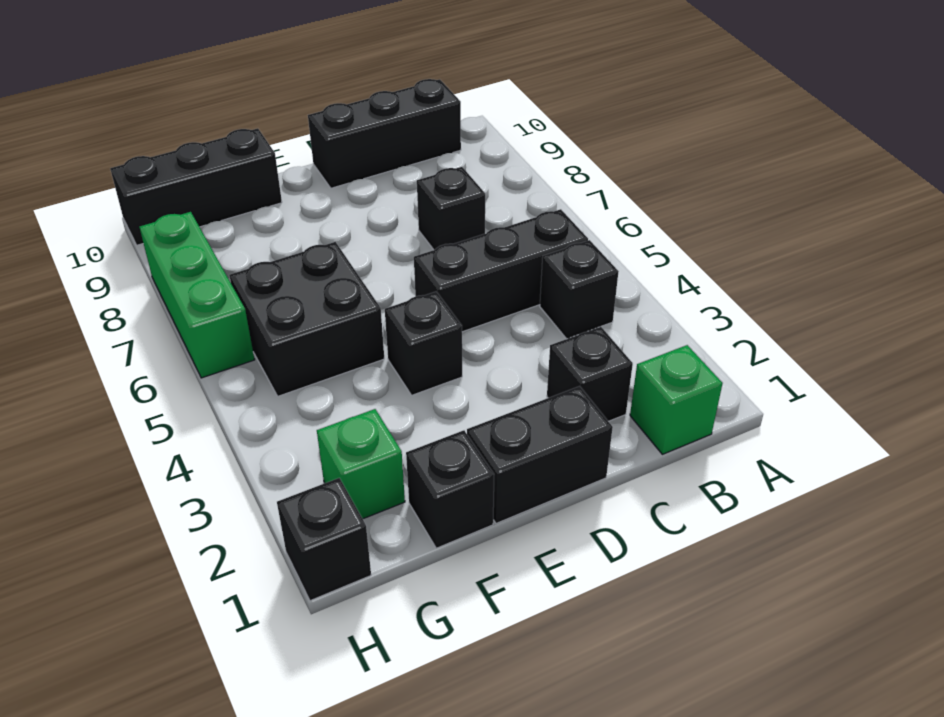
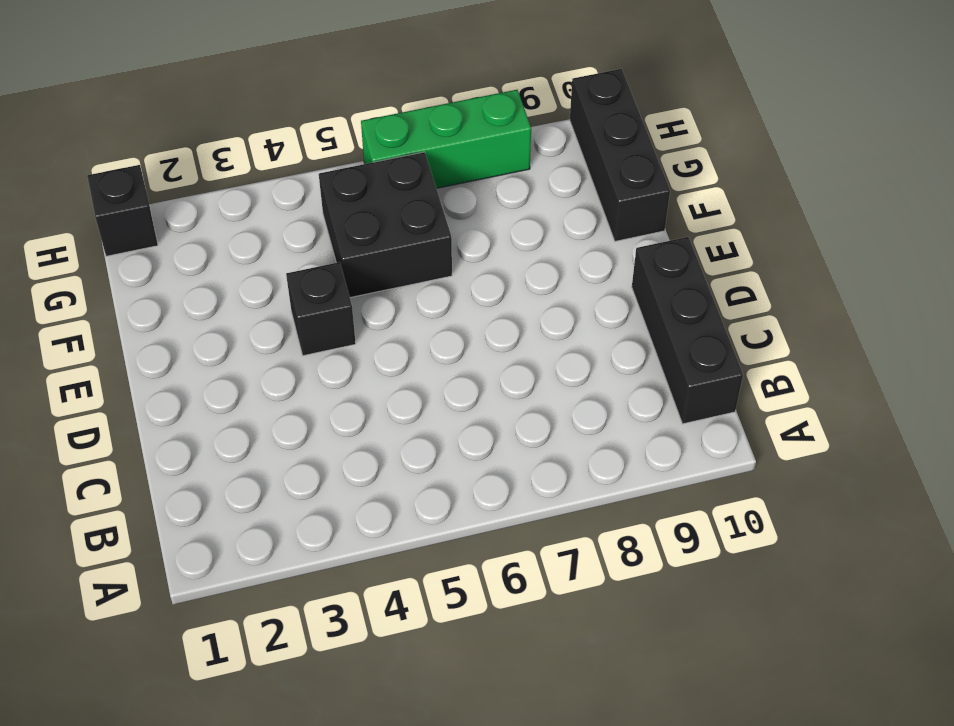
none -> green brick B1 level 1
none -> black brick B4 level 1
none -> black brick B5:D5 level 1

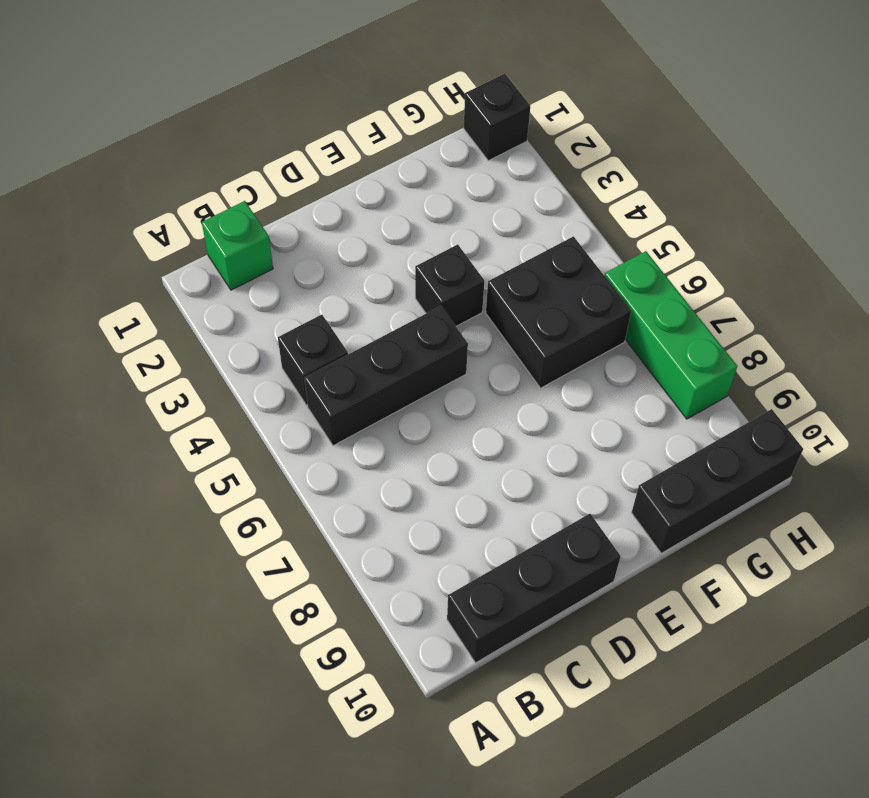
none -> black brick C2 level 1
none -> black brick C7 level 1
none -> black brick D1:E1 level 1

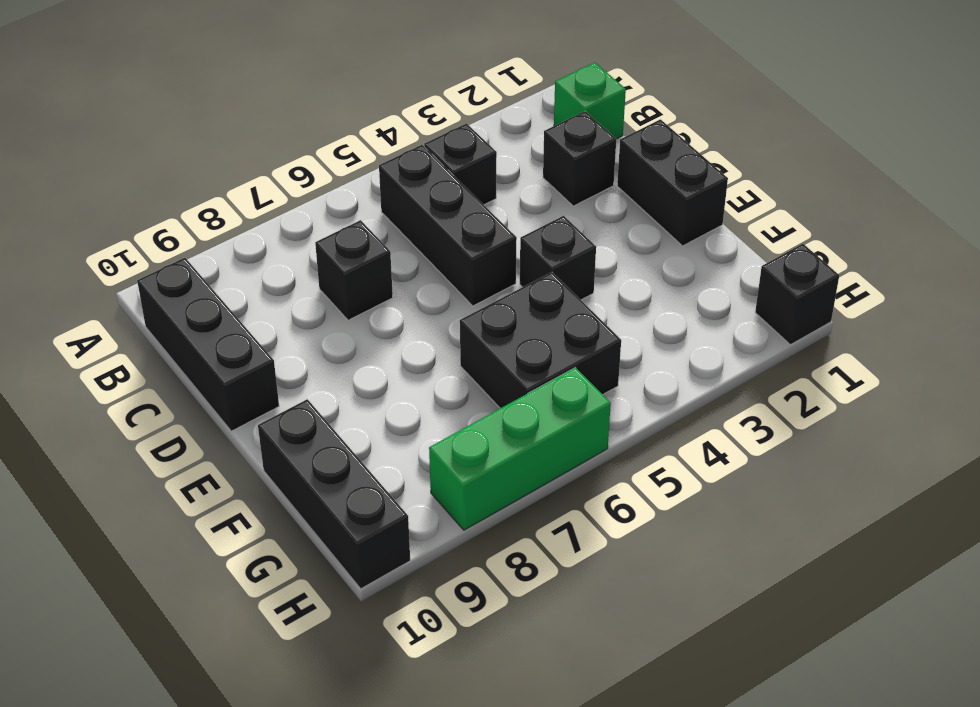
none -> black brick F1 level 1
none -> green brick G2 level 1

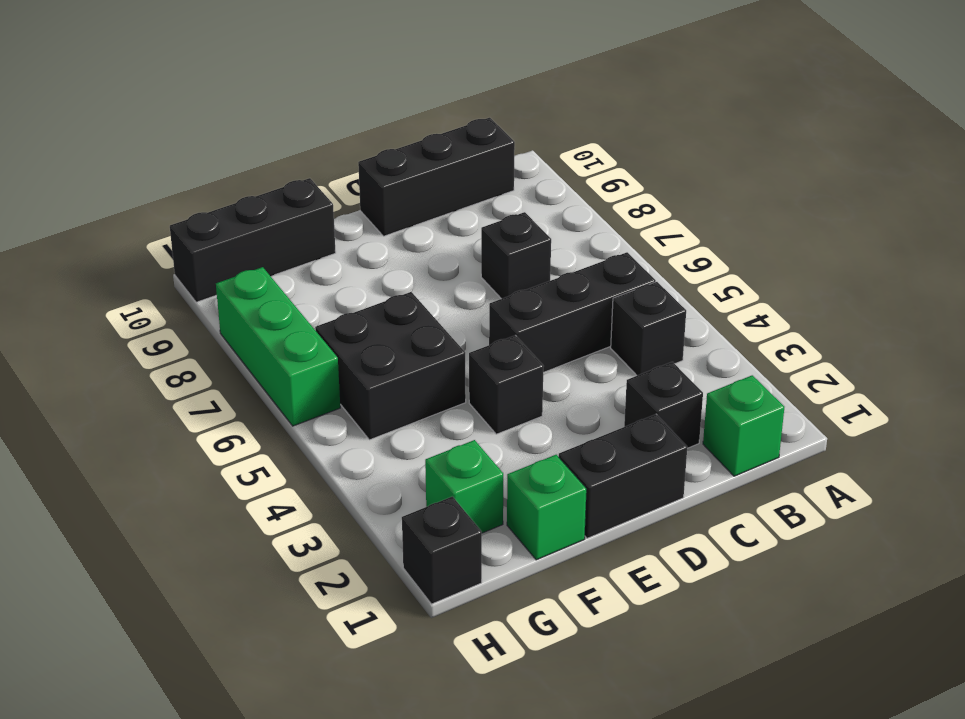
green brick F1 level 1 -> black brick F1 level 1

